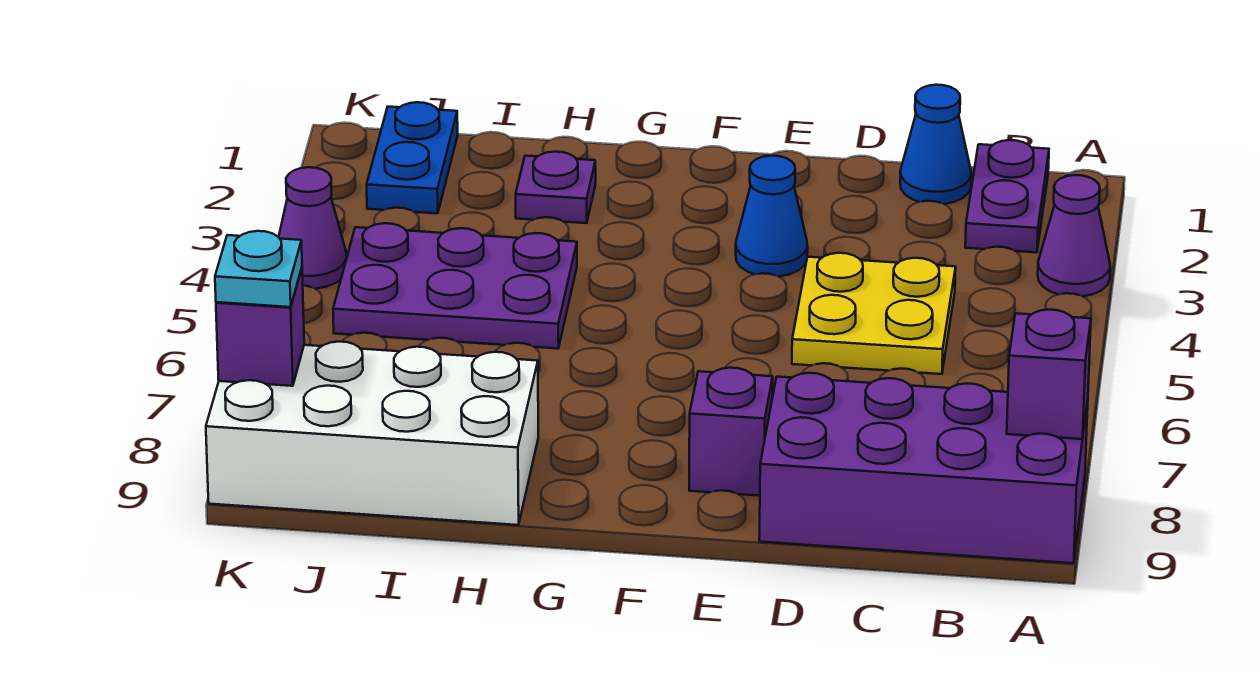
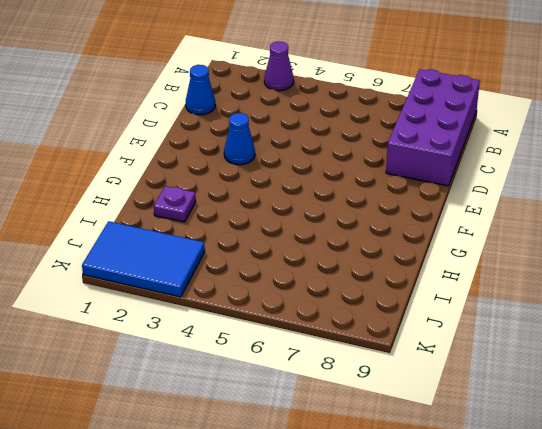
blue tile J1:K3 level 1 -> blue plate J1:J2 level 1
none -> purple plate B1:B2 level 1
none -> yellow plate C4:D5 level 1
none -> purple brick E8 level 1

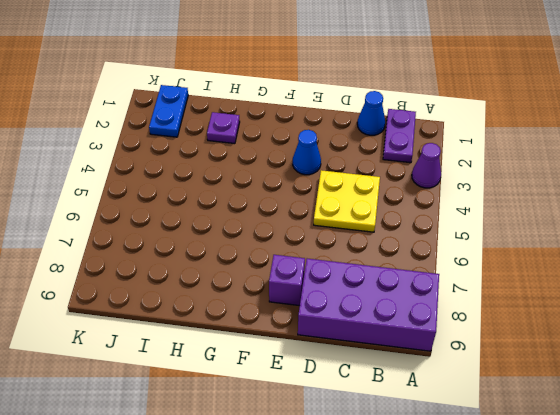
none -> purple plate H4:J5 level 1
none -> white brick H8:K9 level 1
none -> purple cone K4 level 1

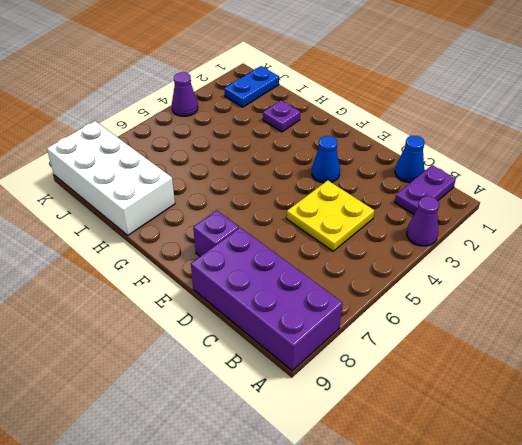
none -> purple plate H4:J5 level 1
none -> purple brick A8 level 2
none -> purple brick K8 level 2

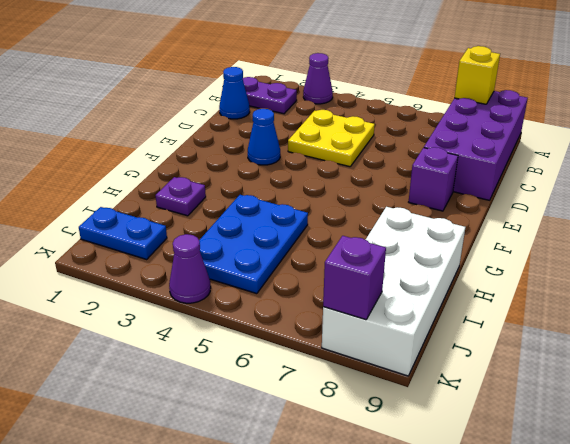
yellow brick A8 level 2 -> purple brick A8 level 2
blue plate H4:J5 level 1 -> purple plate H4:J5 level 1
none -> cyan plate K8 level 3

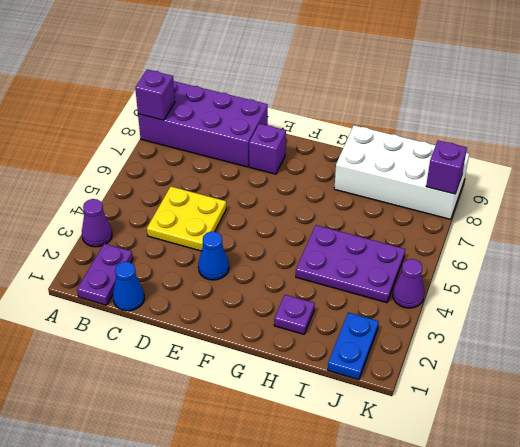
none -> cyan plate K8 level 3

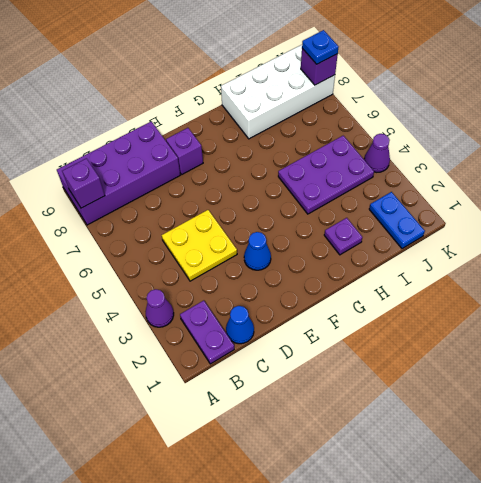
blue plate K8 level 3 -> cyan plate K8 level 3

